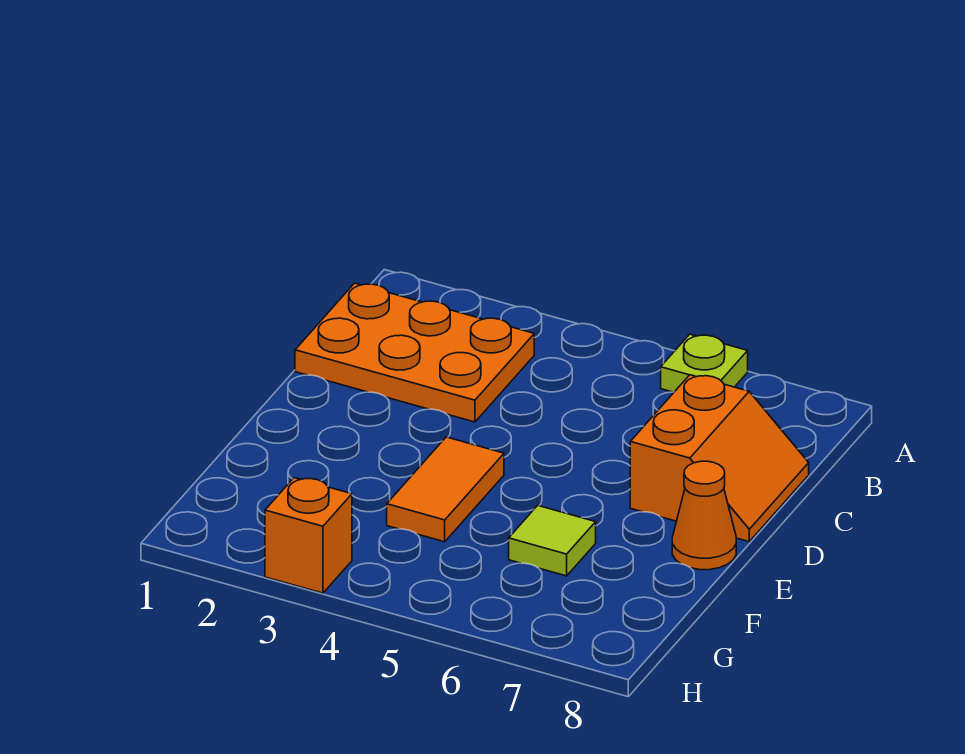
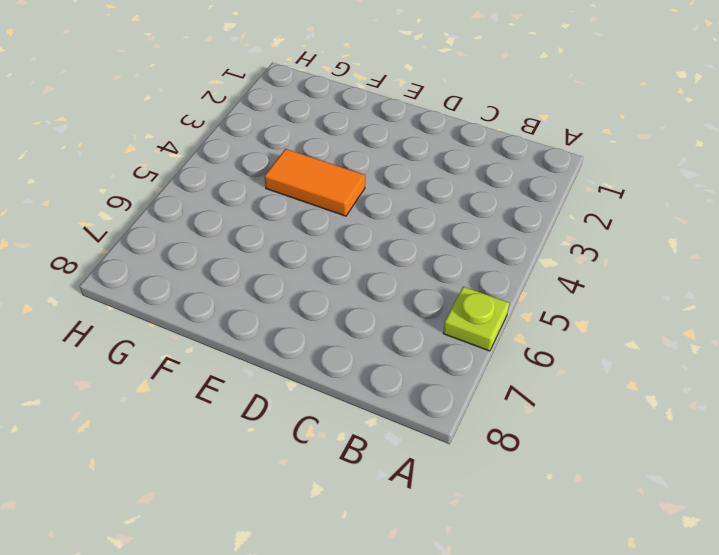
none -> orange plate B1:C3 level 1
none -> orange slope C7:D8 level 1 top 7

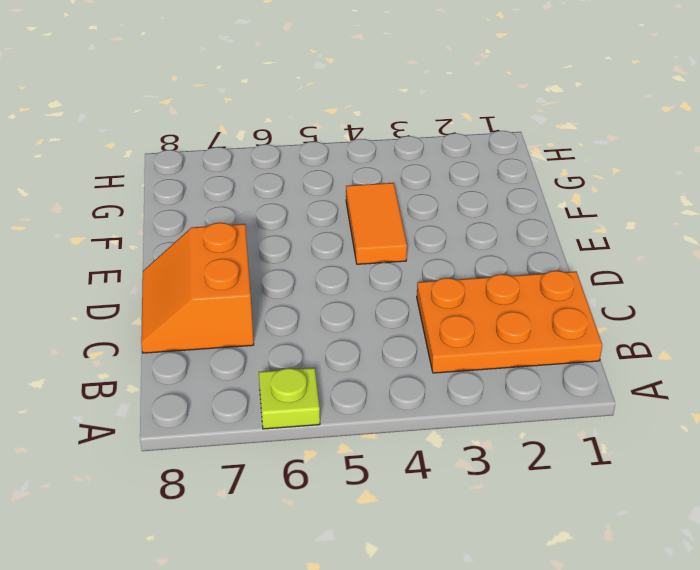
none -> orange cone E8 level 1
none -> lime tile F6 level 1

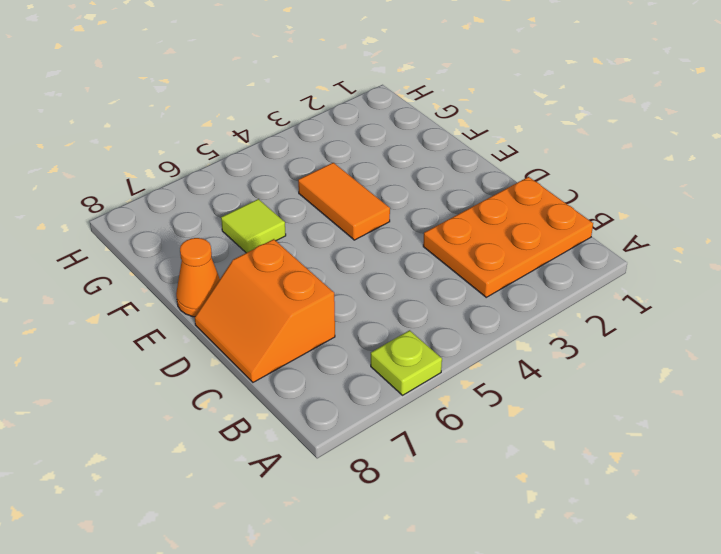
none -> orange brick H3 level 1

